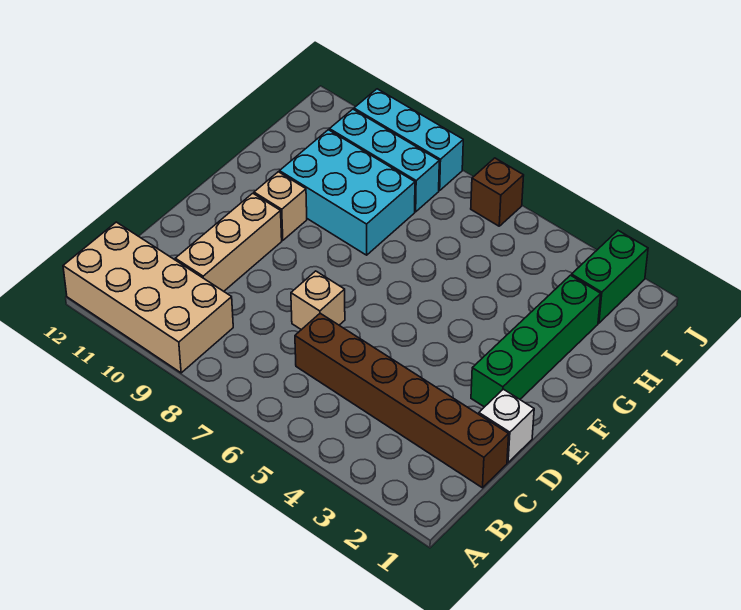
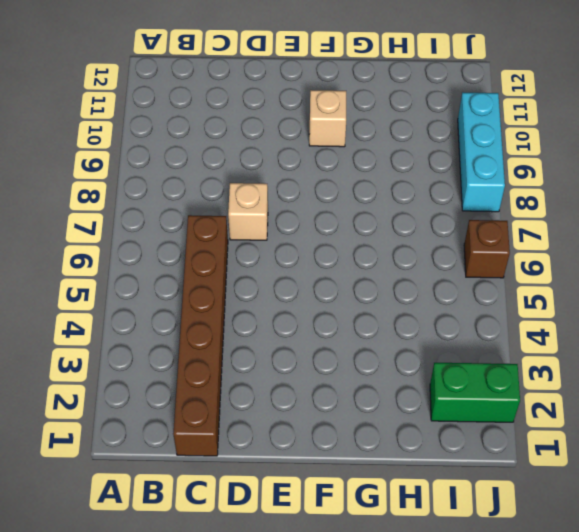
none -> tan brick A9:B12 level 1
none -> tan brick C10:E10 level 1
none -> white brick D1 level 1

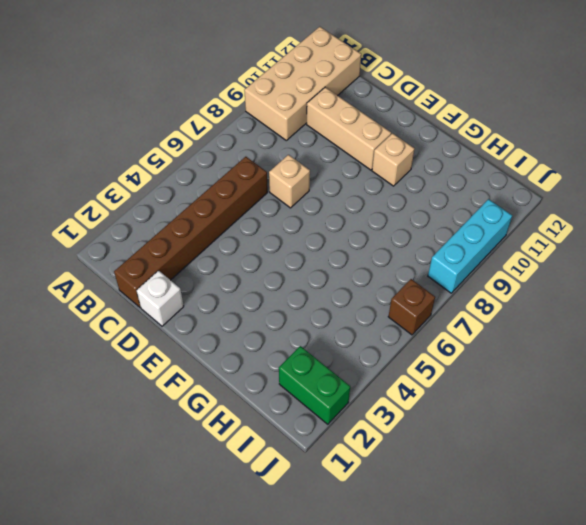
none -> green brick E2:H2 level 1
none -> cyan brick G8:H10 level 1
none -> cyan brick I8:I10 level 1

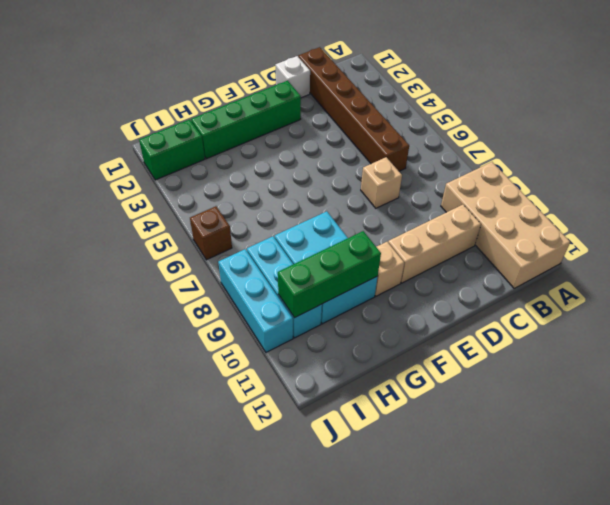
green brick G10:I10 level 2 -> none

